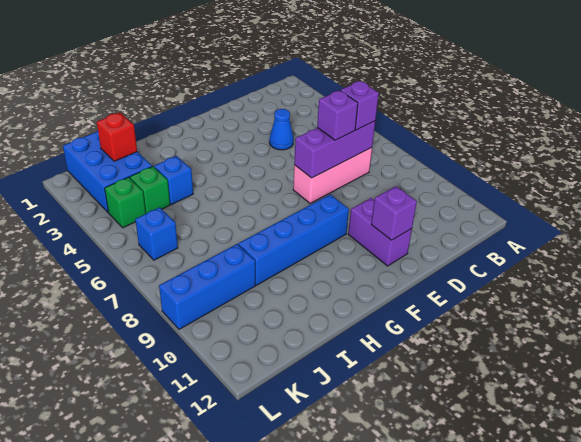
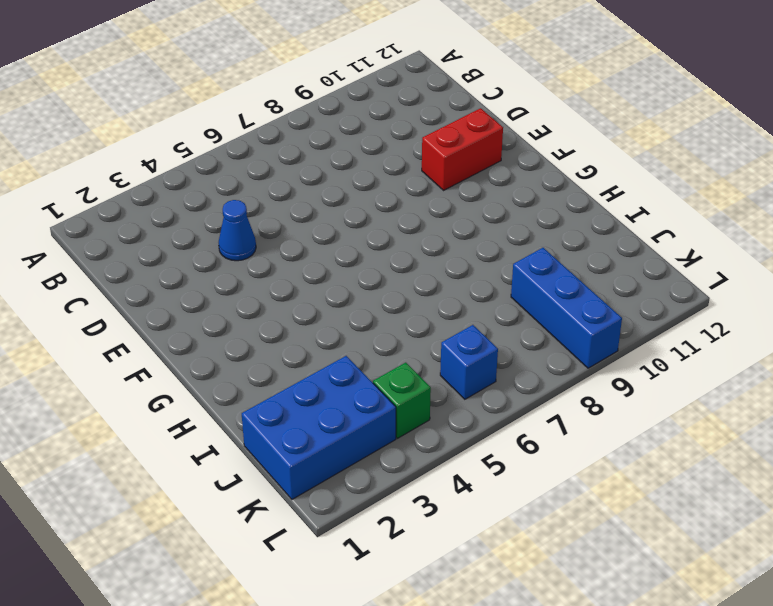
red brick E10:E11 level 1 -> purple brick E10:E11 level 1
none -> pink brick C7:E7 level 1
none -> blue brick F9:I9 level 1
none -> blue brick I4 level 1

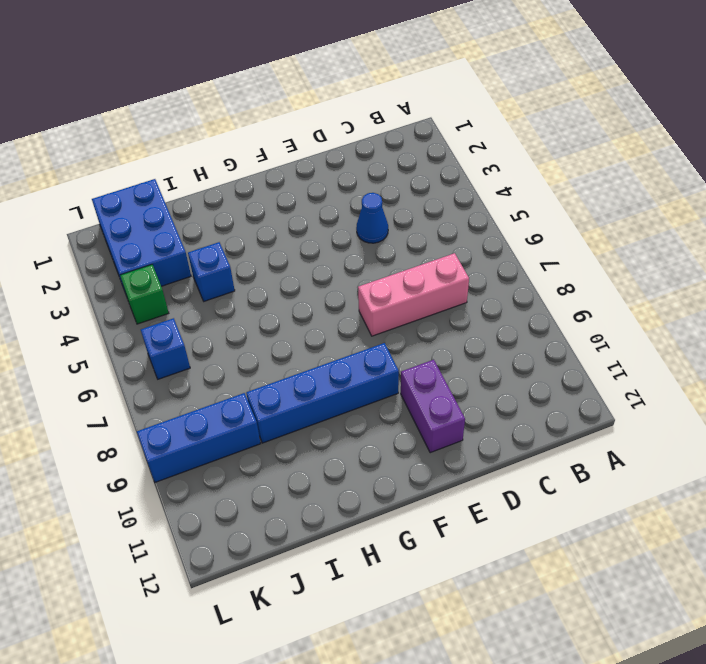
none -> green brick J4 level 1
none -> purple brick C7:E7 level 2
none -> purple brick E11 level 2

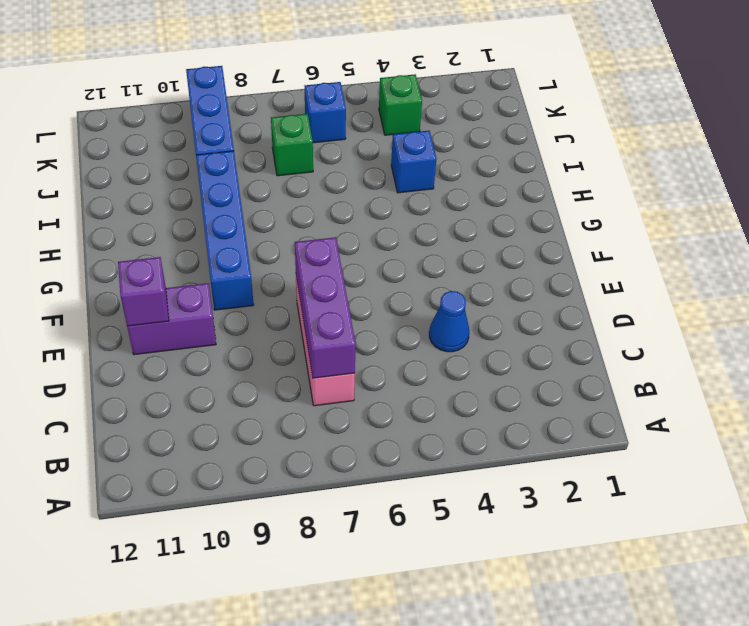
green brick J7 level 1 -> green brick J4 level 1
none -> blue brick J1:K3 level 1
none -> red brick J2 level 2
none -> purple brick C7 level 3

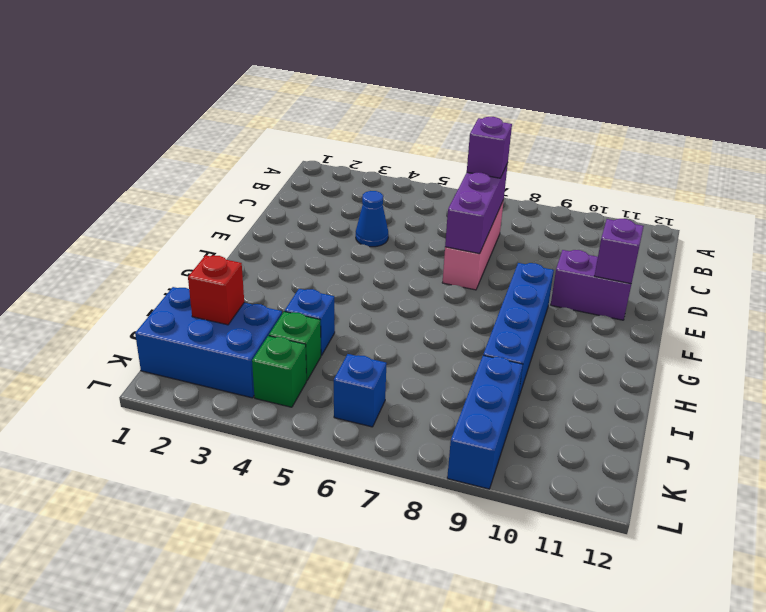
none -> purple brick D7 level 3

